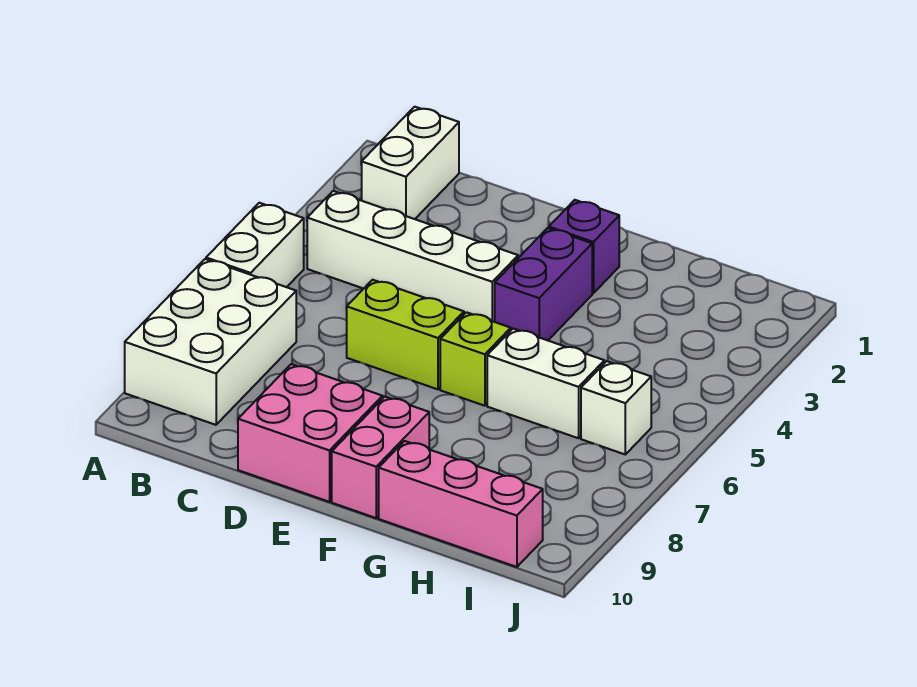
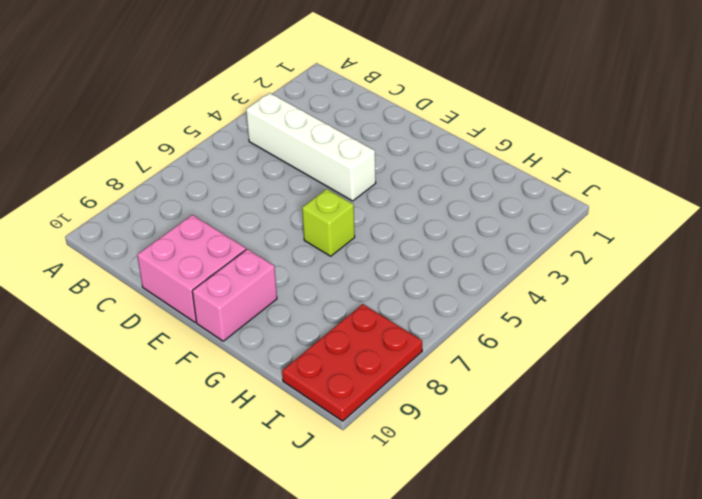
red plate I8:J10 level 1 -> pink brick G10:I10 level 1
none -> white brick A5:A6 level 1
none -> white brick A7:B9 level 1
none -> white brick B1:B2 level 1

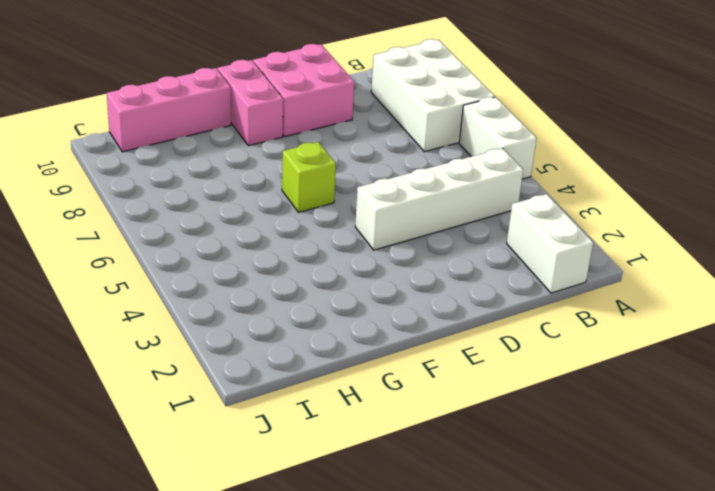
none -> lime brick D6:E6 level 1
none -> purple brick F2 level 1
none -> purple brick F3:F4 level 1

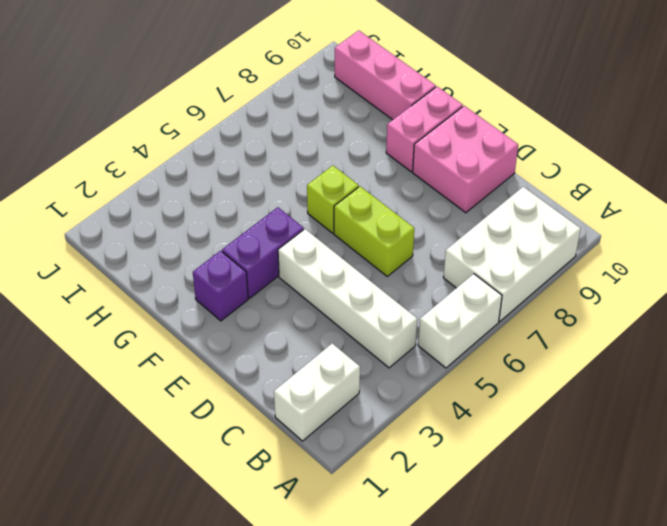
none -> white brick G6:H6 level 1
none -> white brick I6 level 1

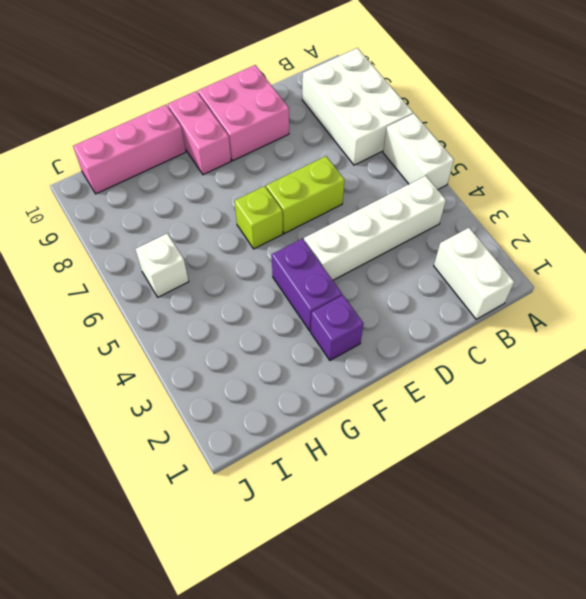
none -> white brick G6:H6 level 1

